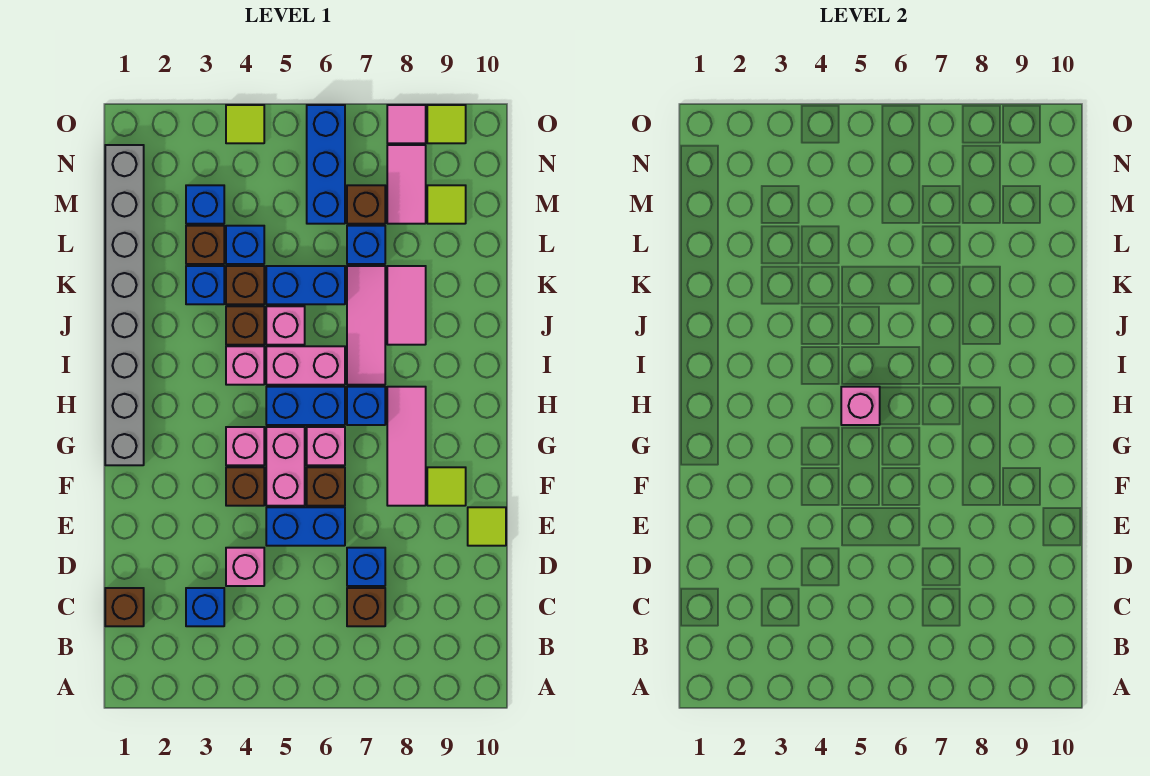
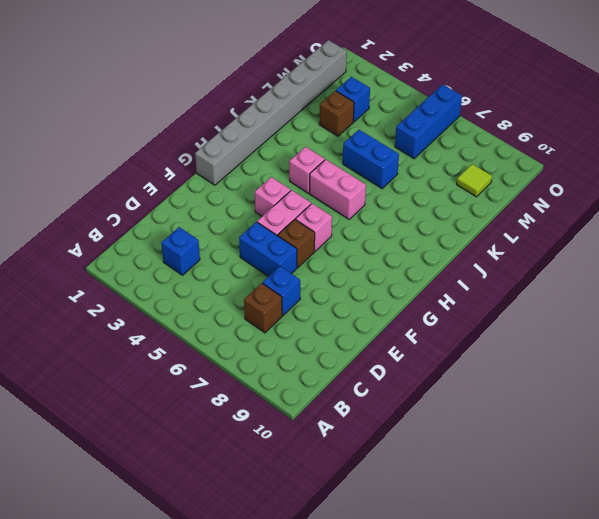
none -> brown brick C1 level 1
none -> pink brick D4 level 1
none -> lime tile E10 level 1
none -> brown brick F4 level 1

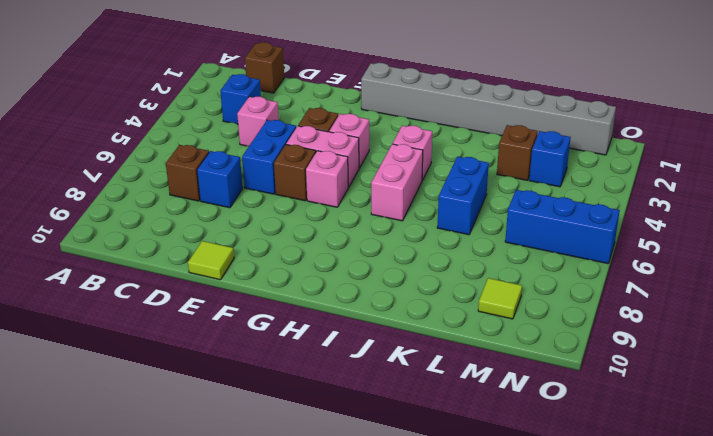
none -> pink tile F8:H8 level 1
none -> lime tile F9 level 1
none -> blue brick H5:H6 level 1
none -> blue brick H7 level 1

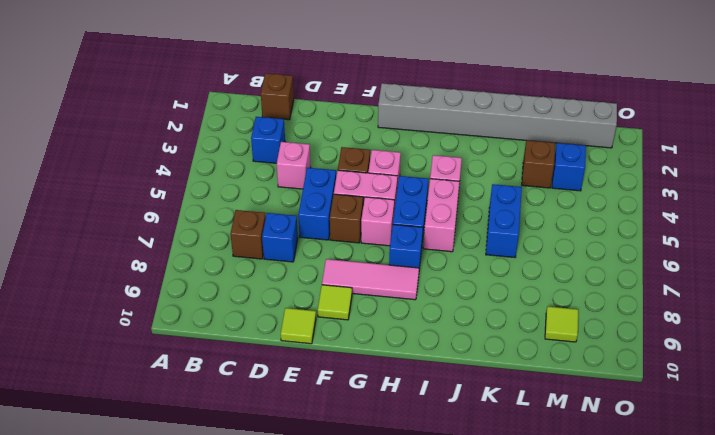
none -> pink tile I7:K7 level 1
none -> brown brick J4 level 1
none -> pink brick J5 level 1
none -> pink tile J8:K8 level 1

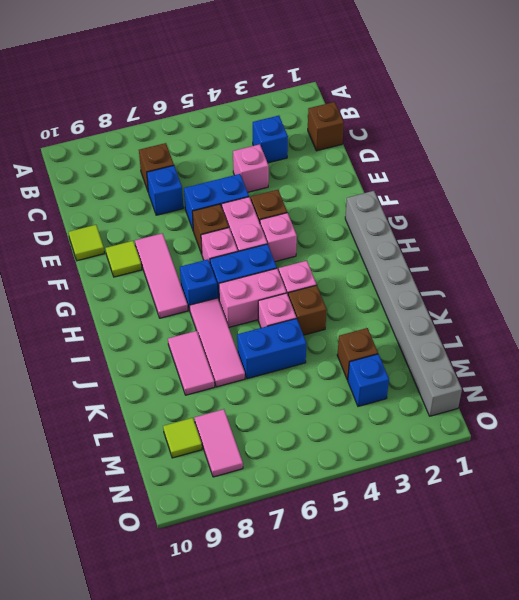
none -> blue brick K3 level 1
none -> brown brick K4 level 1
none -> blue brick L4 level 1
none -> blue brick L7 level 1

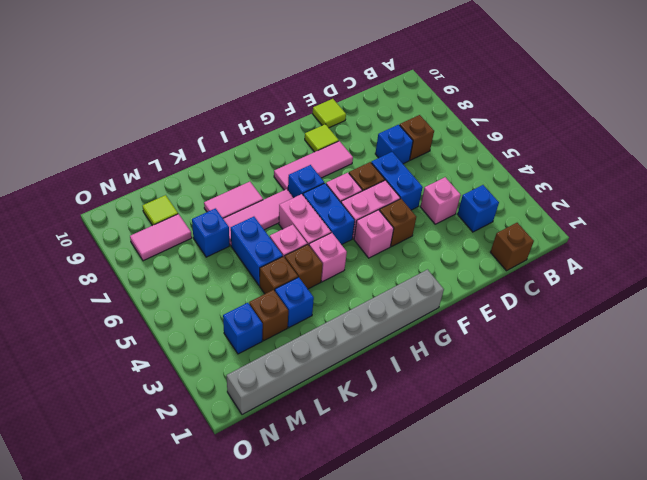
none -> blue brick L4 level 1
none -> blue brick M6:O6 level 1
none -> brown brick M7 level 1
none -> lime tile O4 level 1

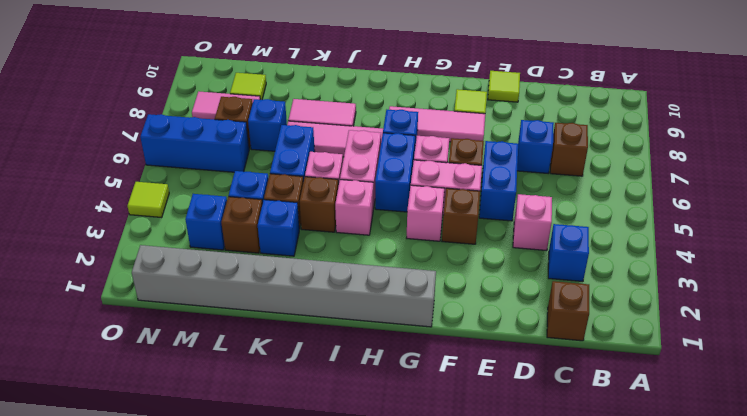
none -> pink tile O8 level 1
none -> lime tile O9 level 1
none -> pink brick H5 level 2

